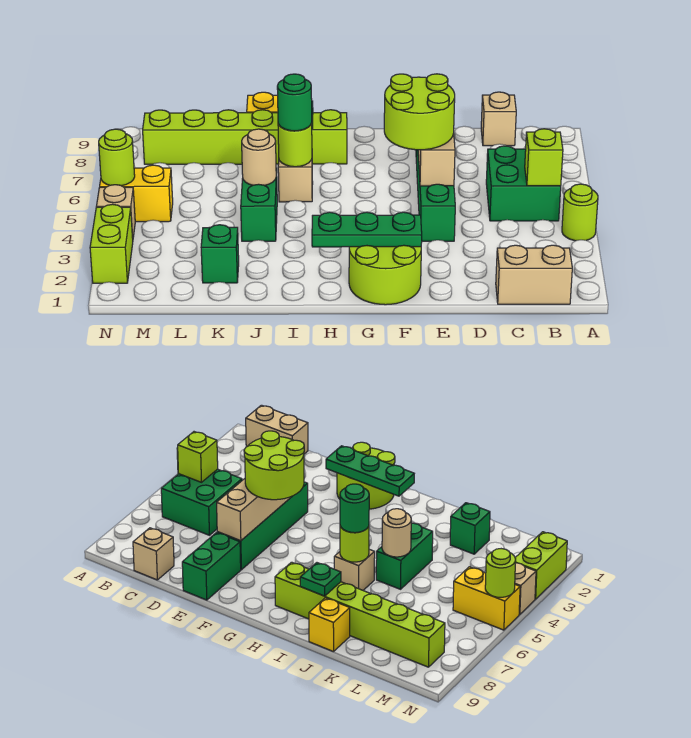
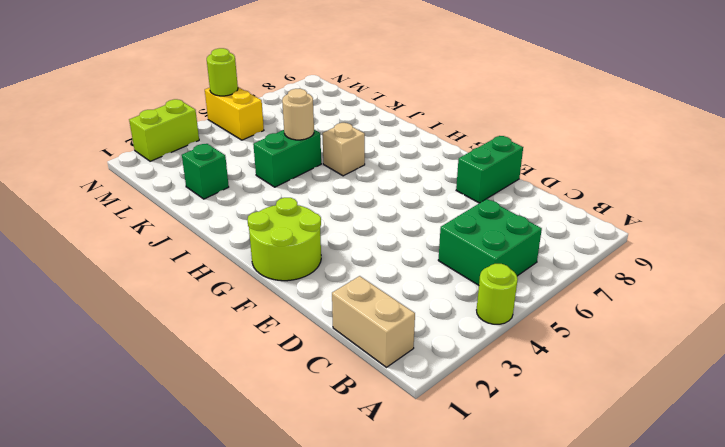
none -> tan brick C9 level 1
none -> green brick E4:E7 level 1
none -> lime brick H8:M8 level 1

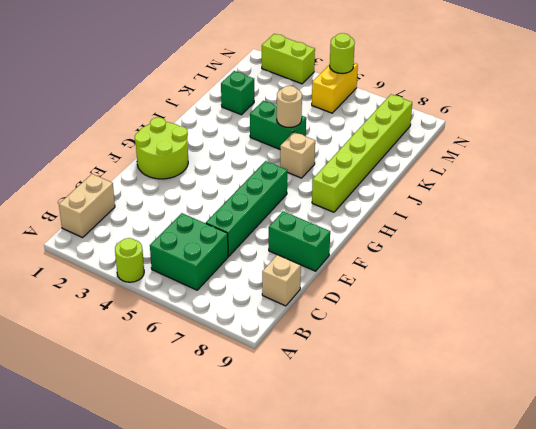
green brick D6:G6 level 1 -> green brick E4:E7 level 1
none -> yellow brick J9 level 1
none -> tan brick N4 level 1
none -> lime brick B5 level 2

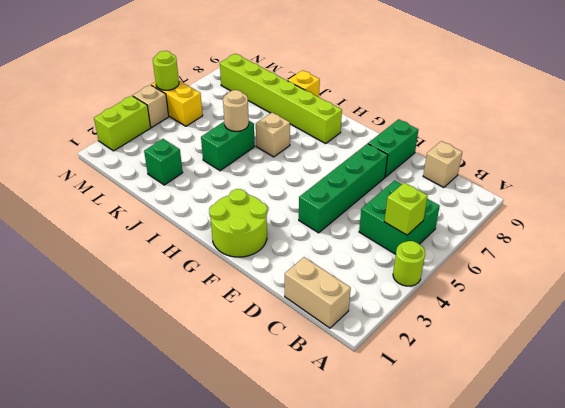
none -> tan brick E5:E7 level 2
none -> green plate F2:H2 level 2
none -> lime round brick I6 level 2

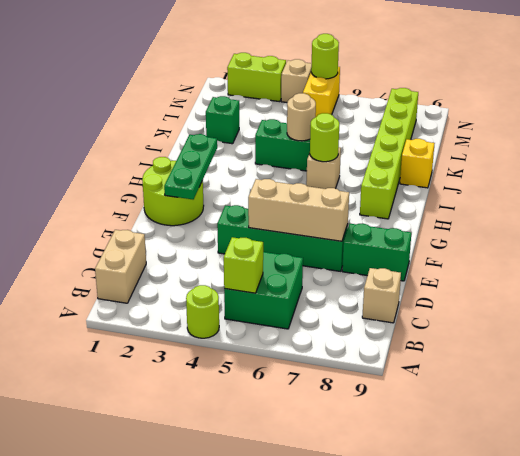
none -> green plate I8 level 2
none -> lime round brick E5:F6 level 3
none -> green round brick I6 level 3

